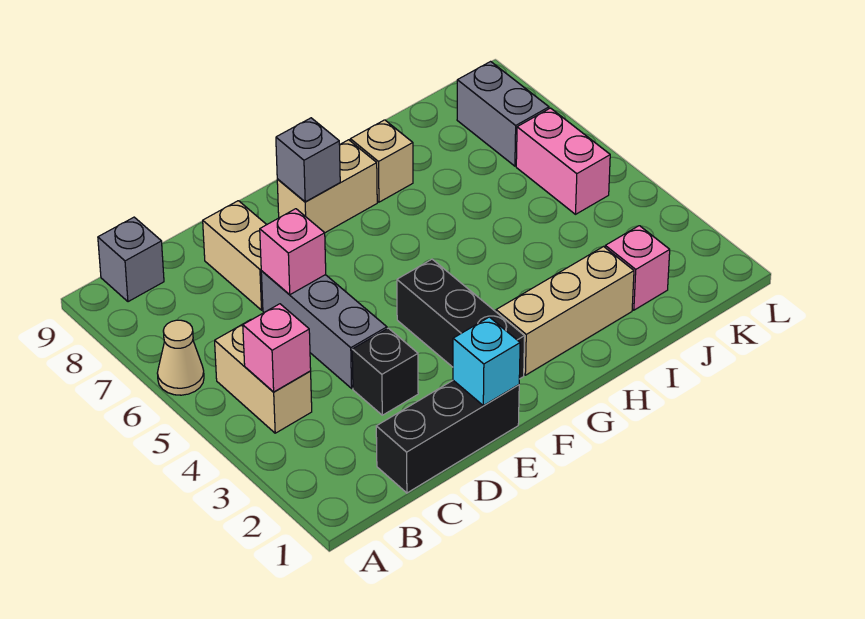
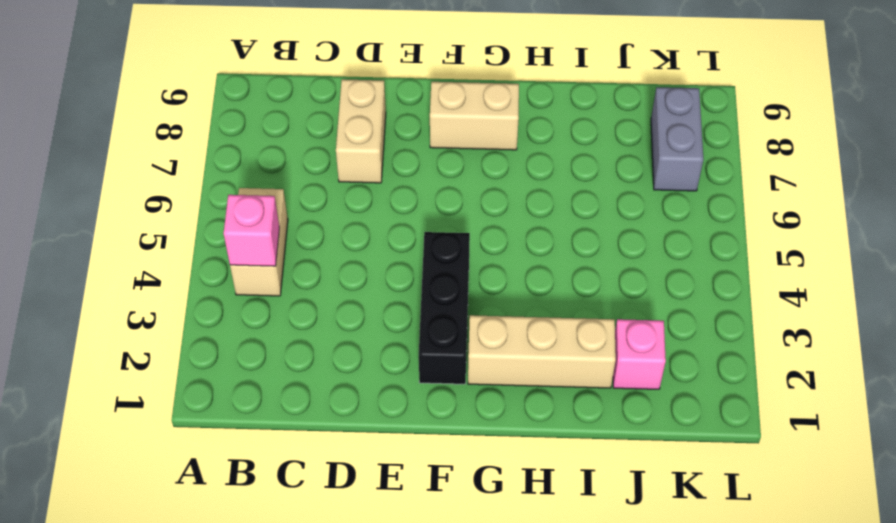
none -> tan cone A6 level 1
none -> grey brick B9 level 1
none -> black brick C1:E1 level 1

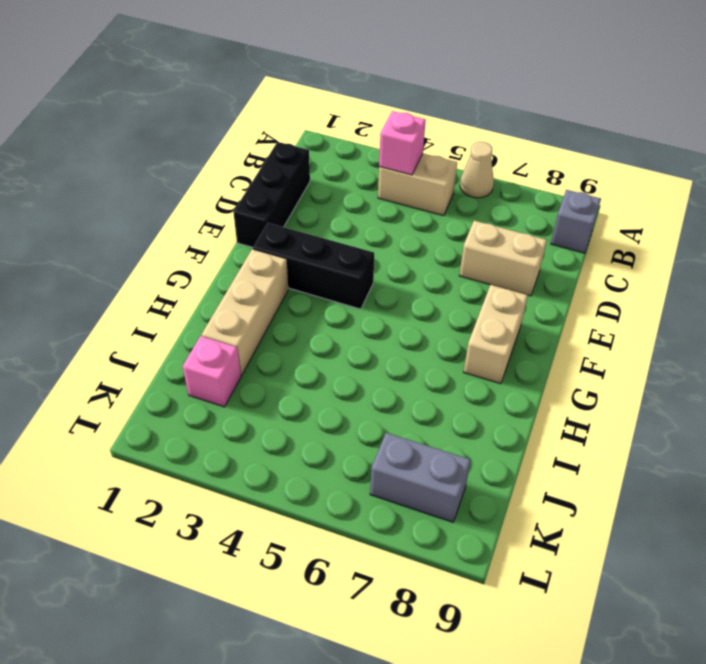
none -> black brick D3 level 1
none -> grey brick D4:D6 level 1
none -> tan brick H8 level 1

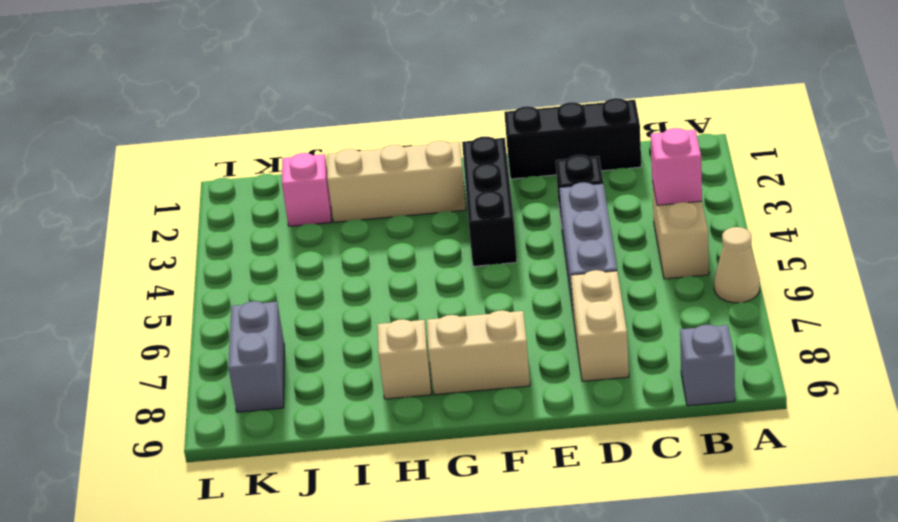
none -> pink brick K5:K6 level 1
none -> pink brick D6 level 2
none -> cyan brick E1 level 2

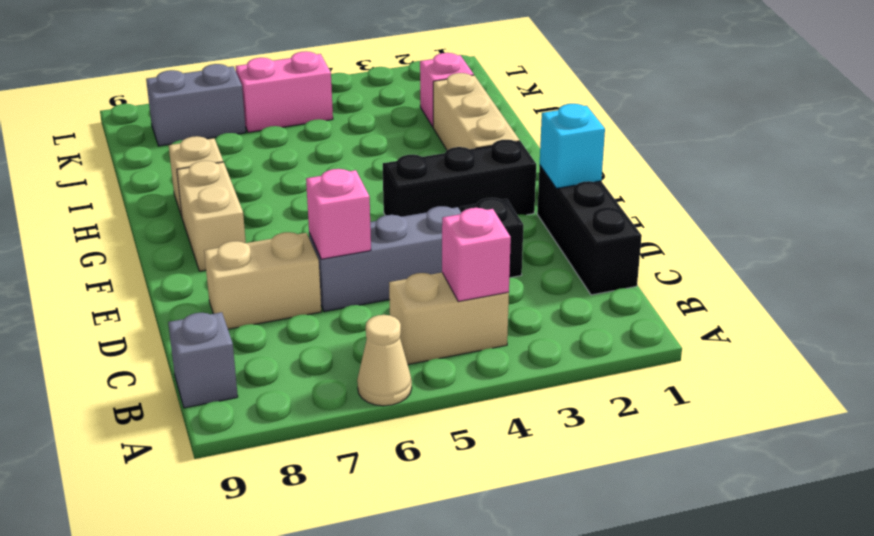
none -> grey brick F8 level 2

